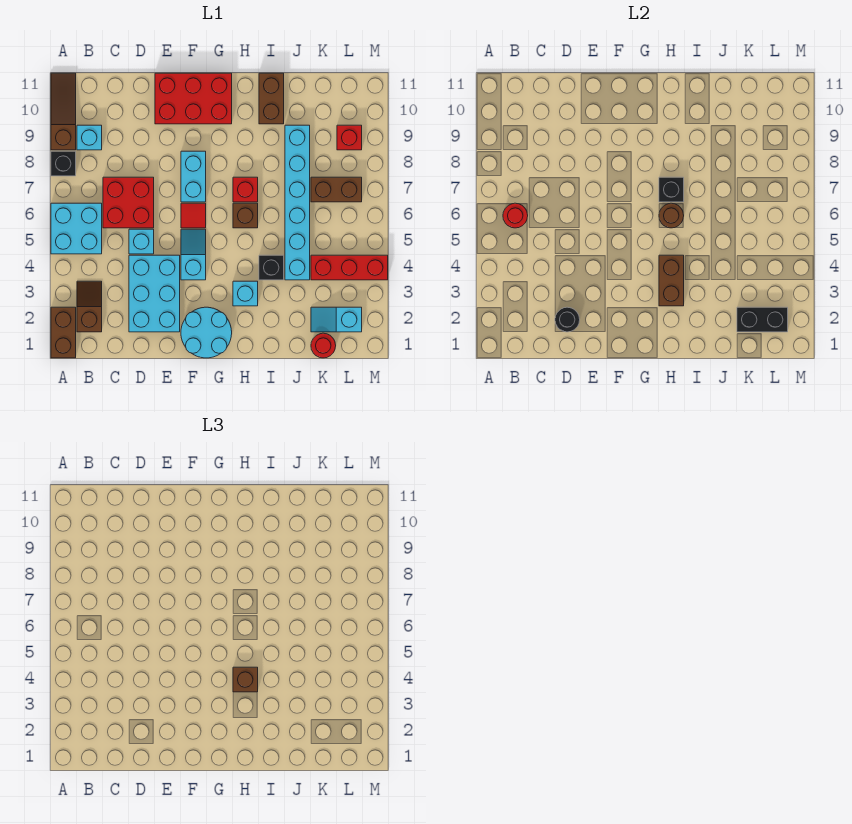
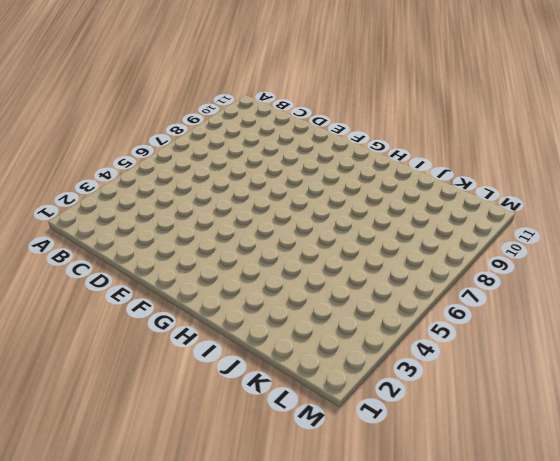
none -> brown brick A1:A2 level 1
none -> cyan brick A5:B6 level 1
none -> black brick A8 level 1
none -> brown slope A9:A11 level 1 top 9

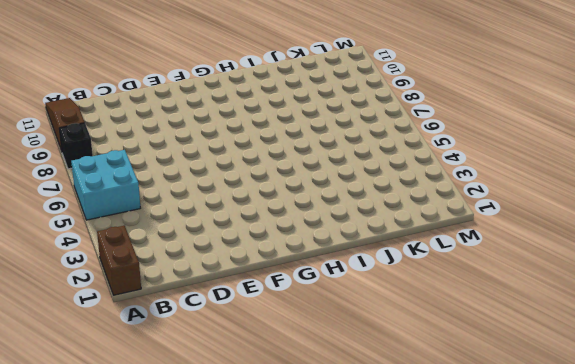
none -> brown slope B2:B3 level 1 top 2
none -> cyan brick B9 level 1
none -> red brick C6:D7 level 1
none -> cyan brick D2:E4 level 1

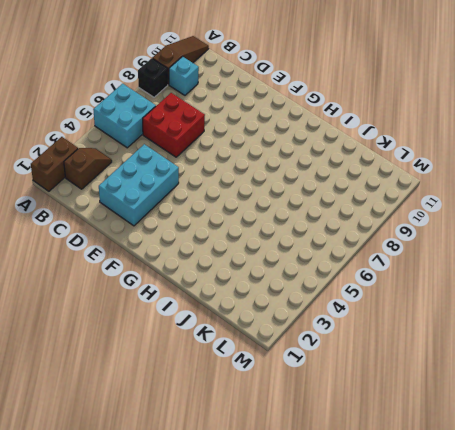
none -> cyan brick D5 level 1
none -> red brick E10:G11 level 1
none -> cyan round brick F1:G2 level 1
none -> cyan slope F4:F5 level 1 top 4

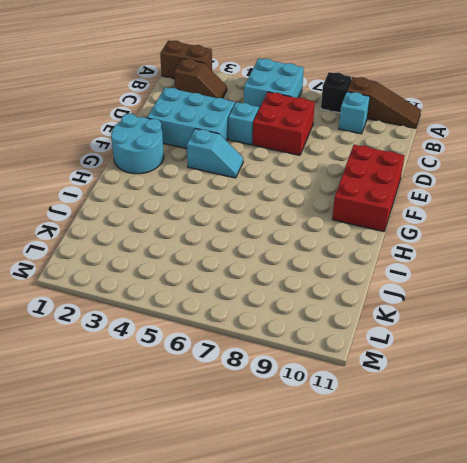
none -> red tile F6 level 1
none -> cyan brick F7:F8 level 1
none -> cyan brick H3 level 1
none -> brown brick H6 level 1

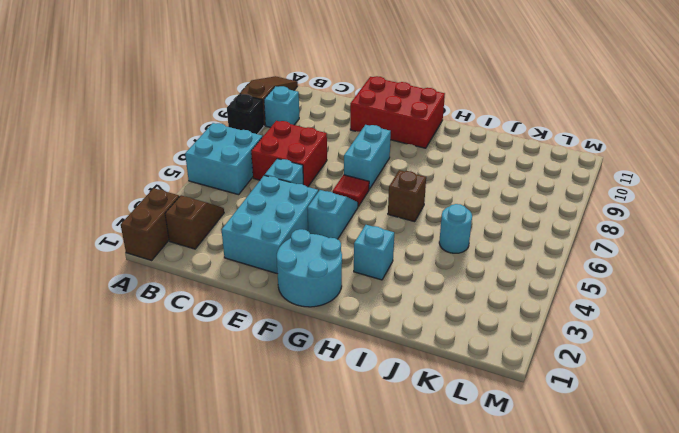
cyan round brick J5 level 1 -> cyan brick J4:J9 level 1
none -> red brick H7 level 1
none -> black brick I4 level 1
none -> brown brick I10:I11 level 1
none -> red round brick K1 level 1

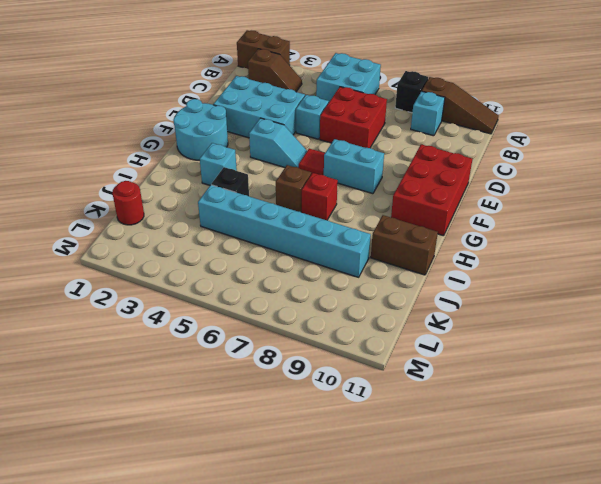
none -> cyan slope K2:L2 level 1 top L
none -> red brick K4:M4 level 1
none -> brown brick K7:L7 level 1
none -> red brick L9 level 1

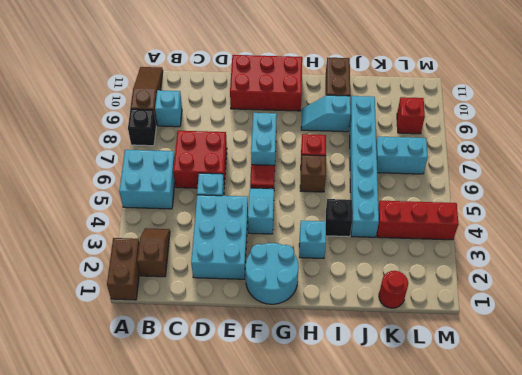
cyan slope H9:I9 level 1 top I -> cyan slope K2:L2 level 1 top L
cyan brick K7:L7 level 1 -> brown brick K7:L7 level 1
none -> red round brick B6 level 2
none -> black round brick D2 level 2
none -> brown brick H3:H4 level 2
none -> brown round brick H6 level 2

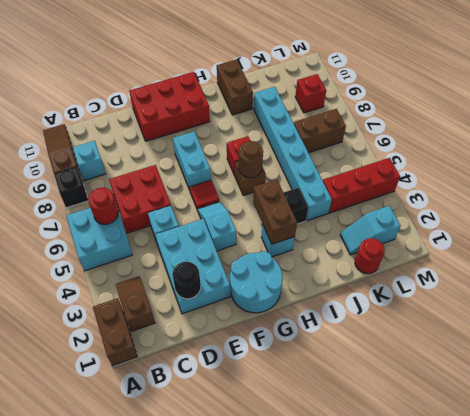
none -> black brick H7 level 2
none -> black brick K2:L2 level 2
none -> brown brick H4 level 3

